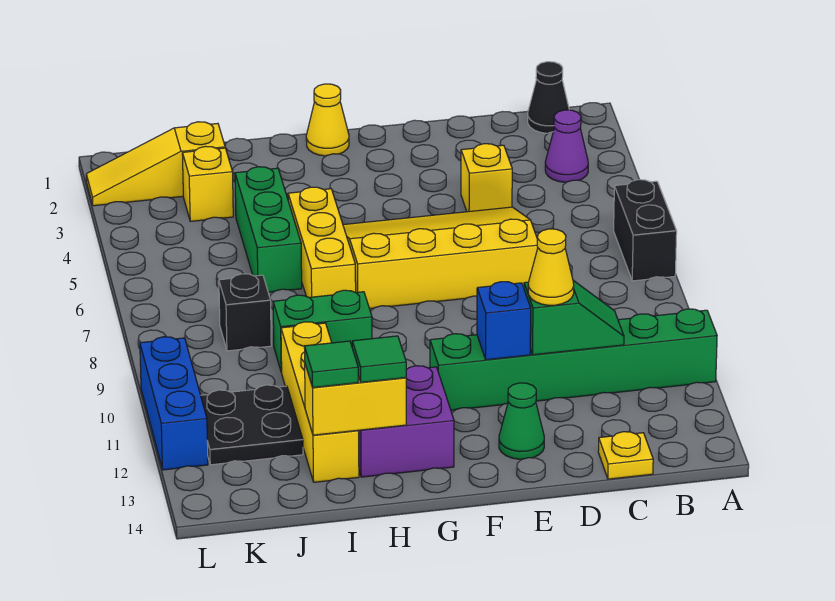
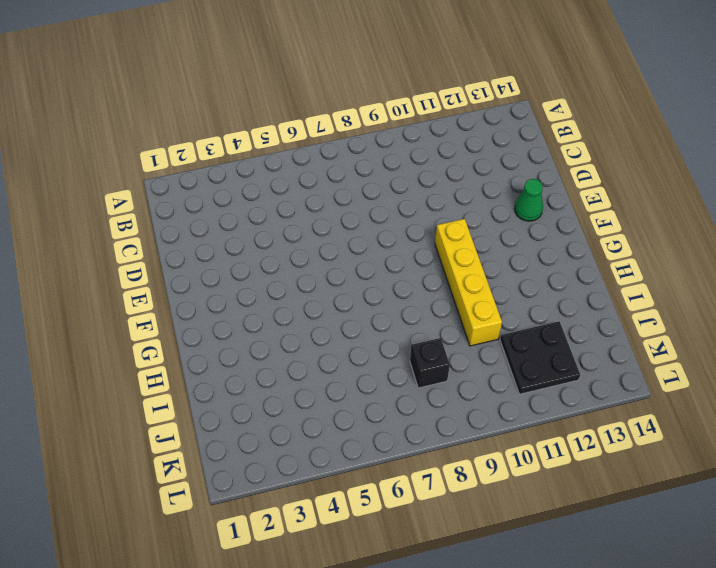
yellow brick F10:I10 level 1 -> yellow brick I10:I13 level 1
none -> black brick A6:A7 level 1
none -> green brick A11:F11 level 1
none -> black cone B1 level 1

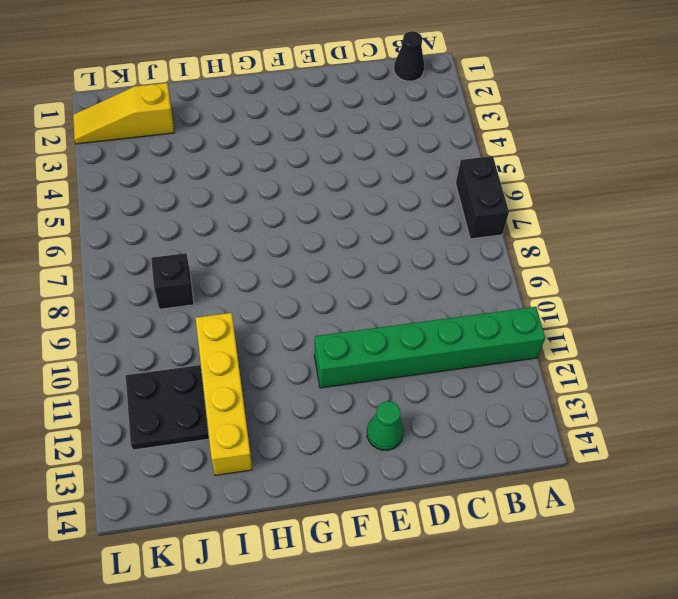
none -> purple cone B3 level 1
none -> yellow plate C14 level 1
none -> yellow brick D4 level 1

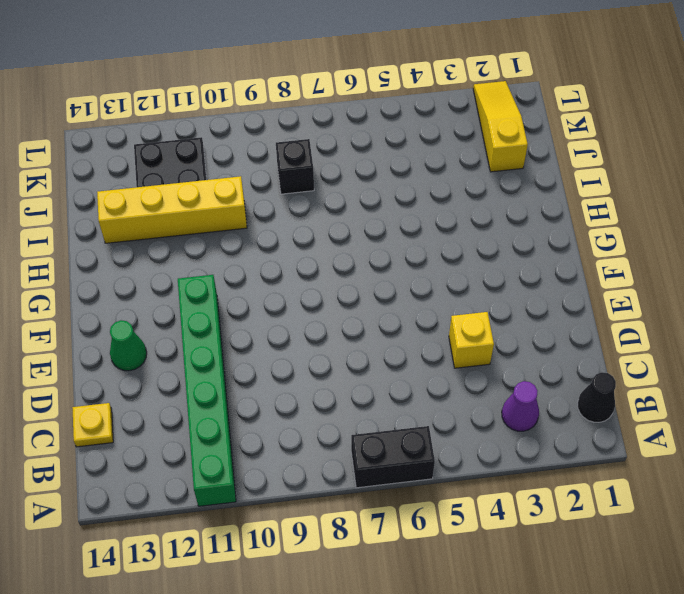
none -> yellow slope D5:G7 level 1 top 7
none -> yellow cone G1 level 1
none -> purple brick G12:H13 level 1

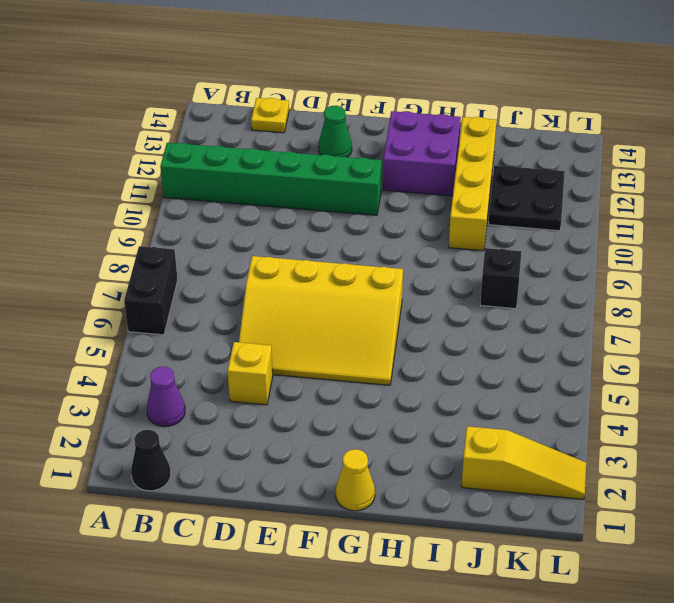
none -> yellow brick H5:H7 level 1
none -> green brick H9:I9 level 1
none -> green brick I4:I6 level 1

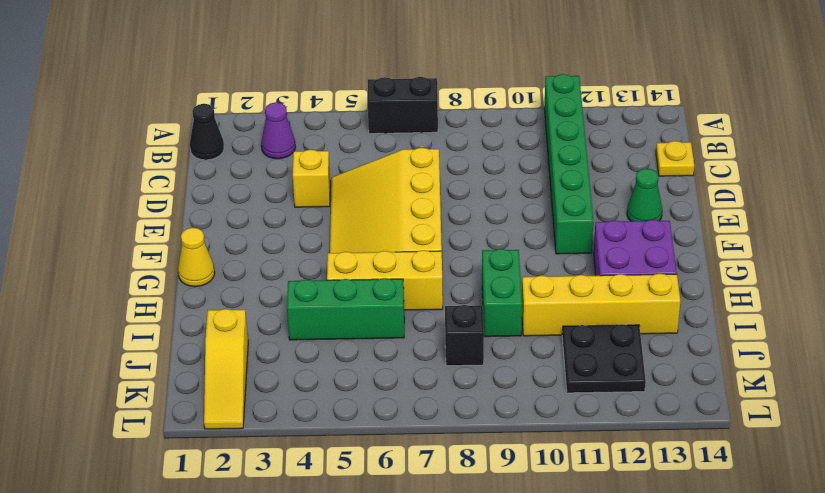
none -> yellow brick J3 level 1
none -> blue brick L10:L12 level 1
none -> green slope C11:D11 level 2 top D

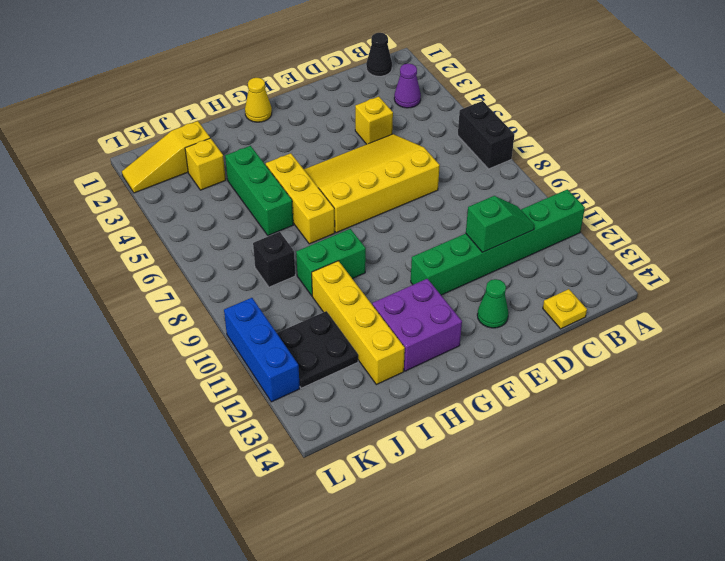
none -> blue brick E11 level 2
none -> yellow brick H13:I13 level 2
none -> yellow cone D11 level 3

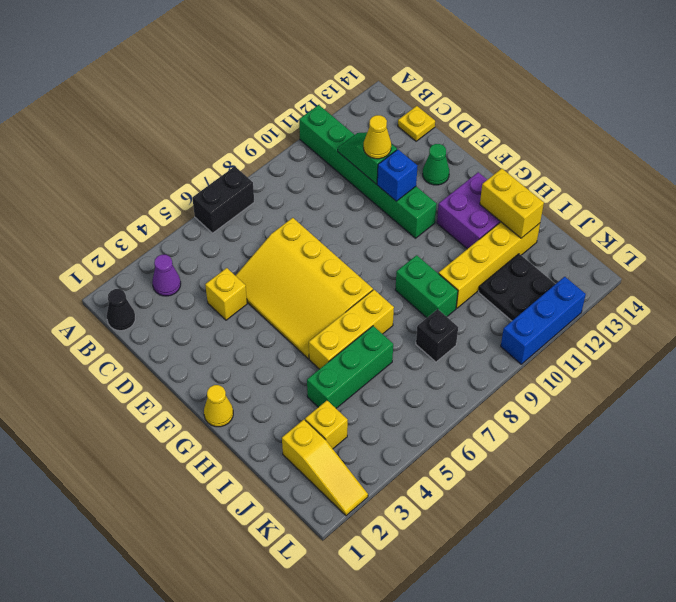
none -> green tile H13 level 3
none -> green tile I13 level 3

